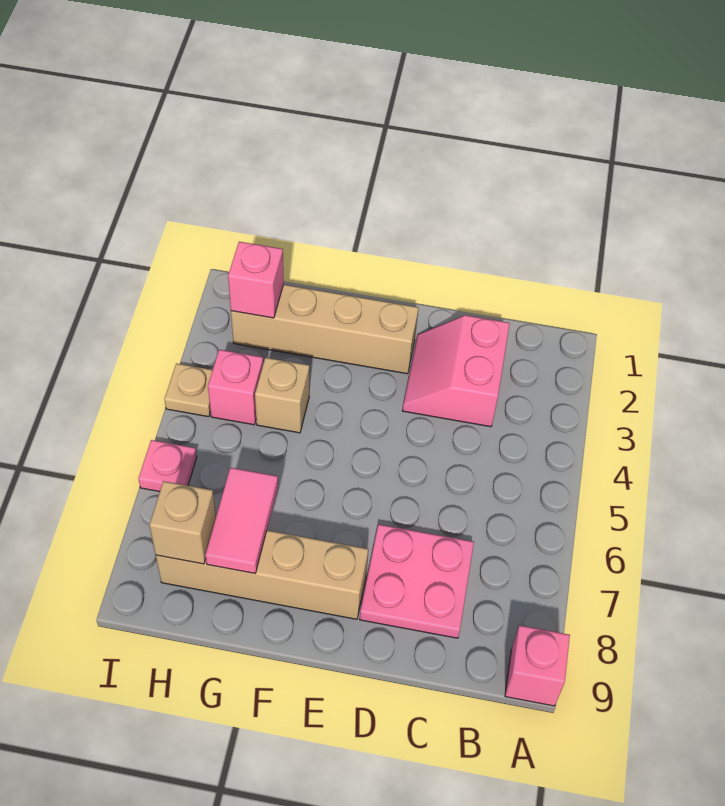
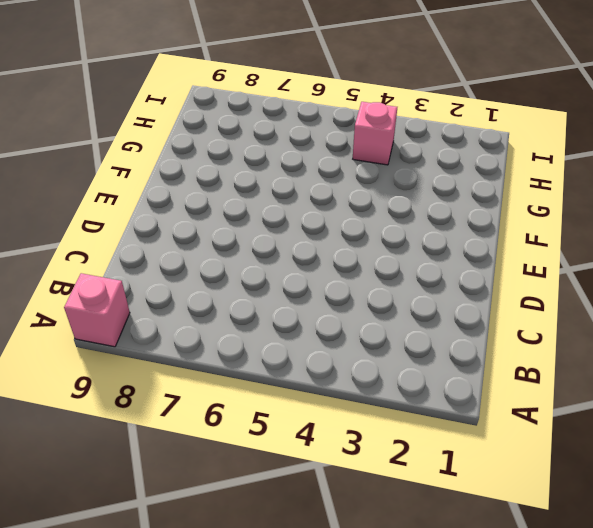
none -> pink slope C2:D3 level 1 top C
none -> pink plate C7:D8 level 1
none -> tan brick E2:H2 level 1

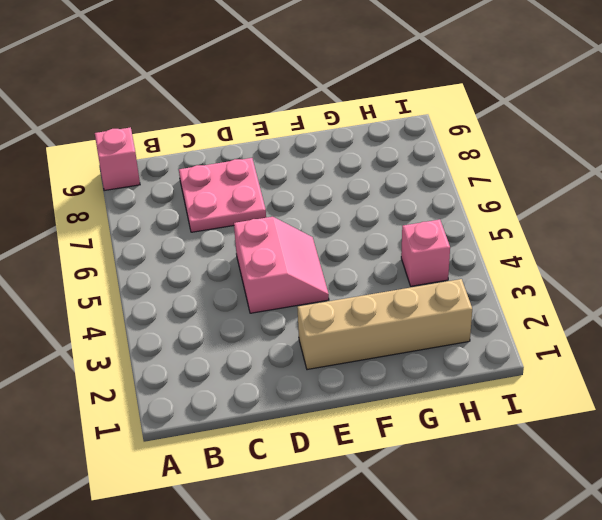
pink slope D4:E5 level 1 top D -> pink slope C2:D3 level 1 top C
none -> tan brick E8:H8 level 1
none -> tan brick G4 level 1
none -> tan plate I4 level 1

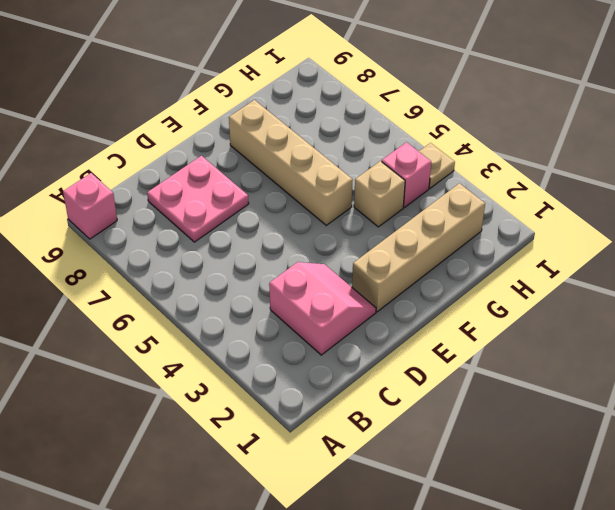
tan brick F5:F8 level 1 -> tan brick E8:H8 level 1
none -> pink plate I6 level 1
none -> pink tile G7:G8 level 2
none -> pink brick H2 level 2

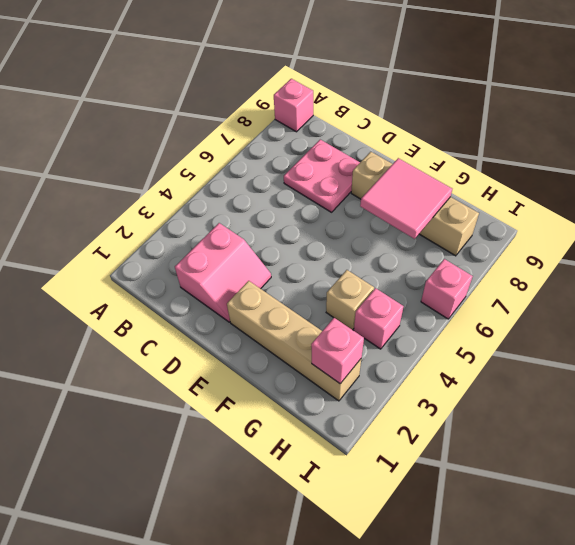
pink tile F7:G8 level 2 -> pink tile G7:G8 level 2
pink brick I6 level 1 -> pink plate I6 level 1
none -> tan plate I4 level 1
none -> tan brick H8 level 2

